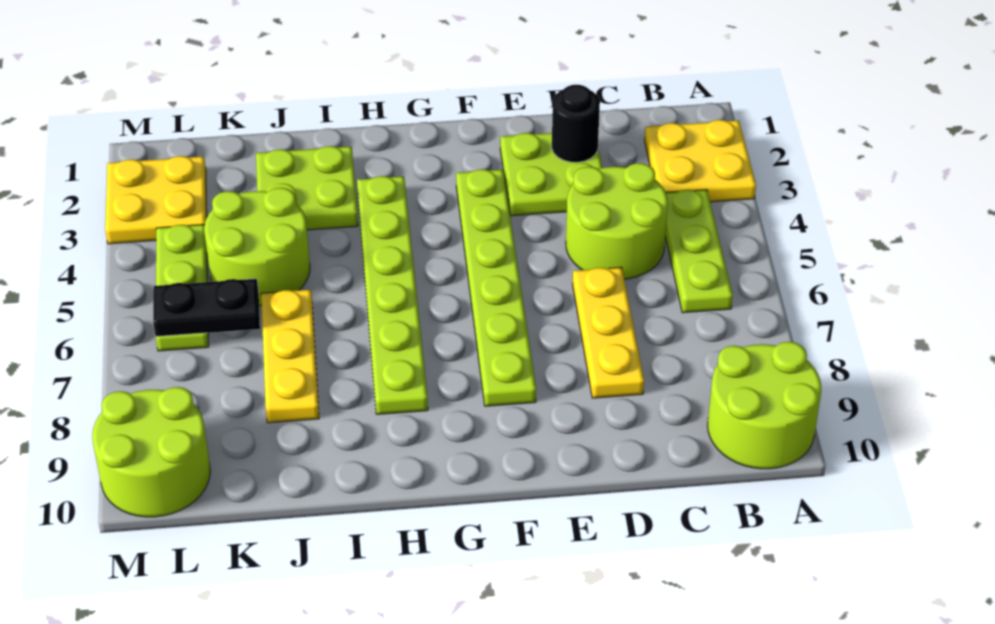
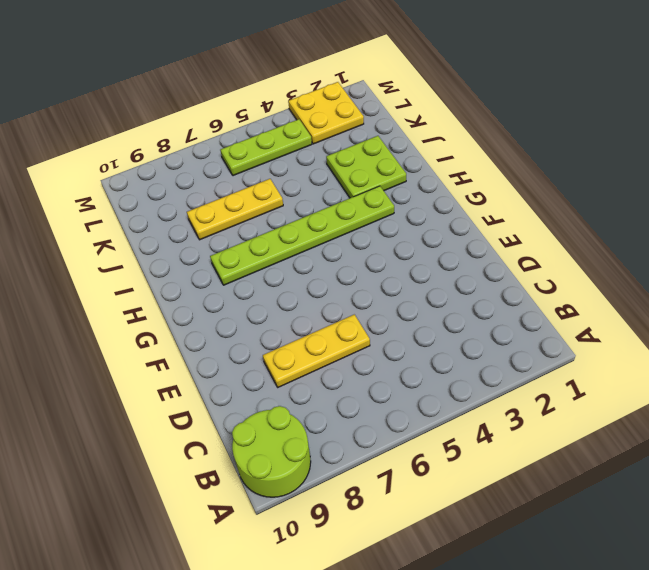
none -> yellow plate A2:B3 level 1
none -> lime plate B4:B6 level 1
none -> lime round brick C4:D5 level 1

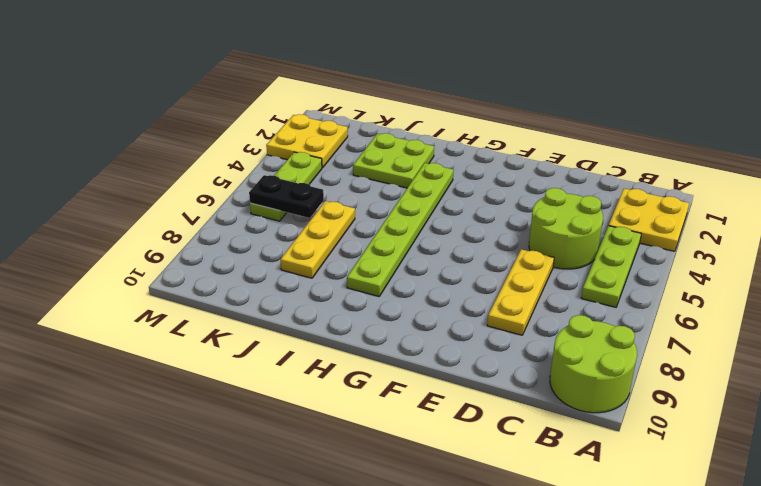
none -> lime plate D2:E3 level 1
none -> lime plate F3:F8 level 1
none -> lime round brick J4:K5 level 1

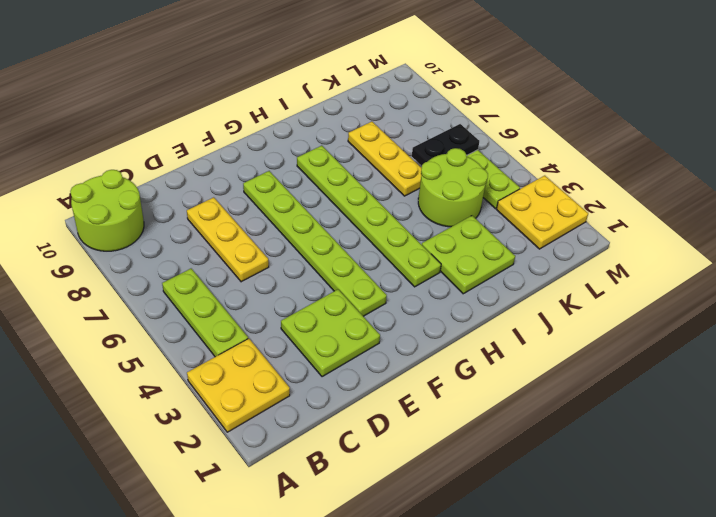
none -> lime round brick C4:D5 level 1
none -> lime round brick L9:M10 level 1
none -> black round brick D2 level 2

